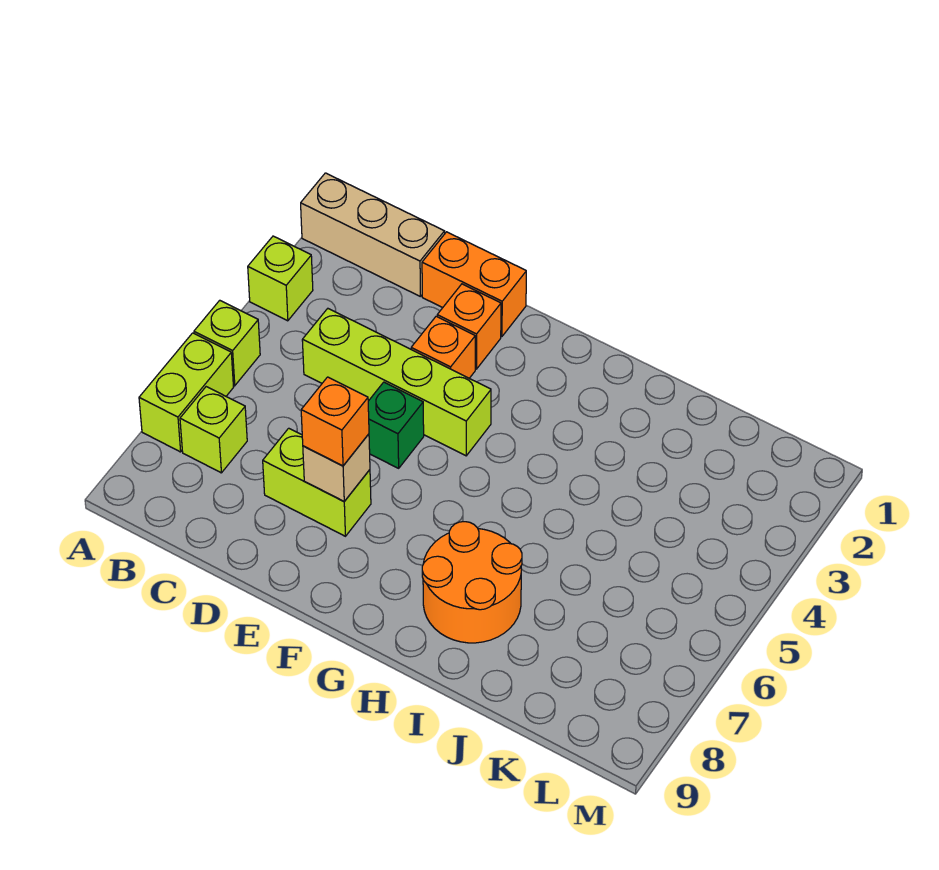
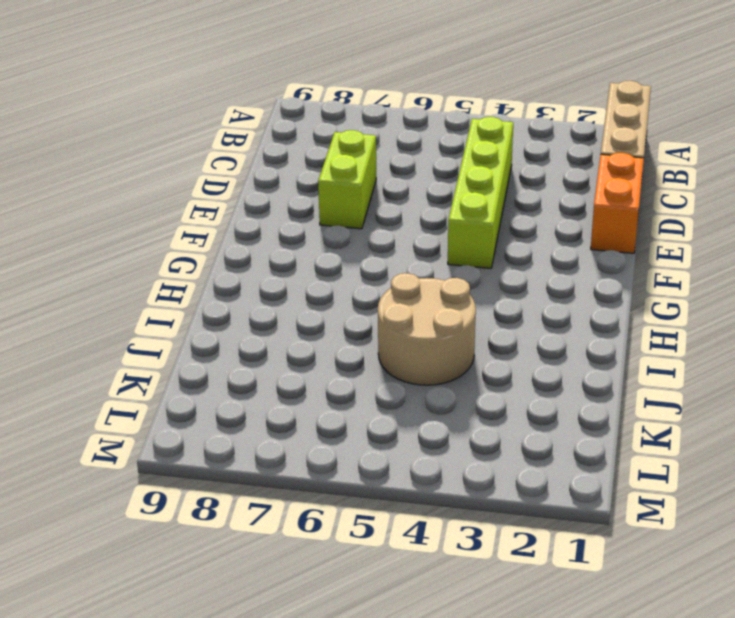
tan round brick I4:J5 level 1 -> none
none -> lime brick A3 level 1
none -> lime brick A5 level 1
none -> lime brick A6:A7 level 1

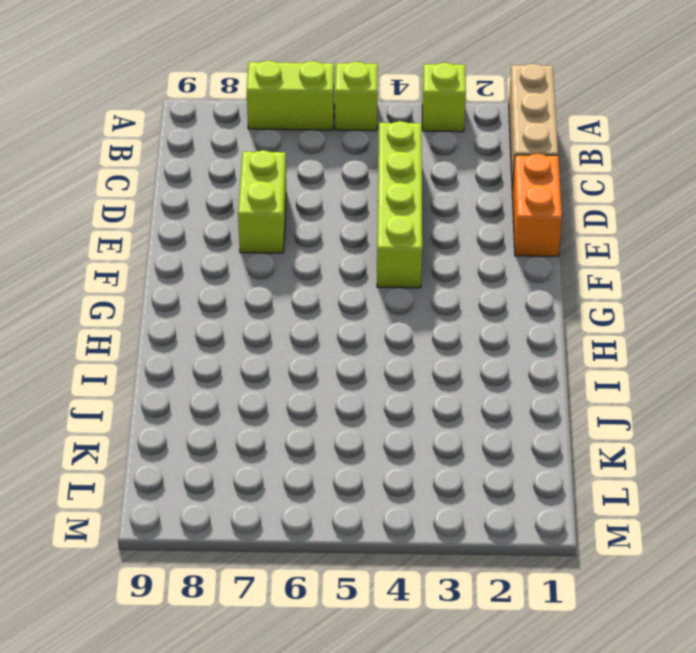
none -> lime brick B7 level 1
none -> orange brick E2 level 1
none -> orange brick E3 level 1

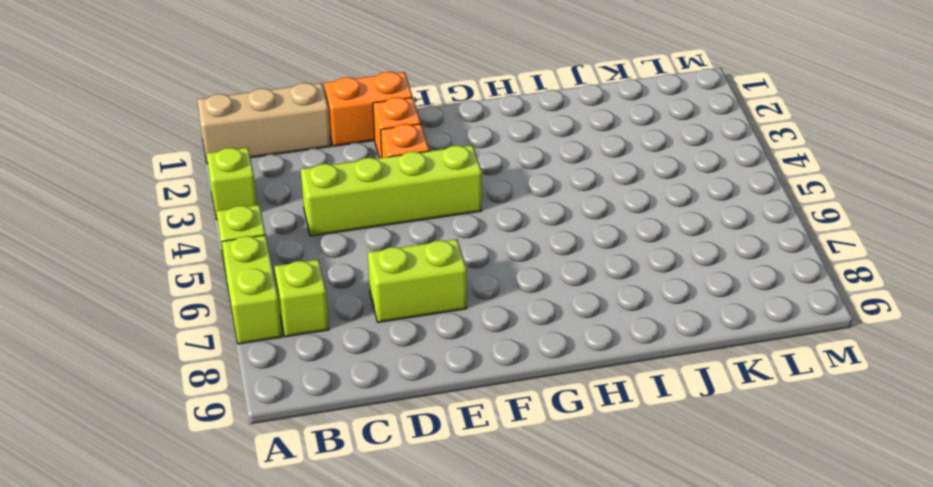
none -> green brick E5 level 1
none -> orange round brick H7:I8 level 1
none -> tan brick E7 level 2

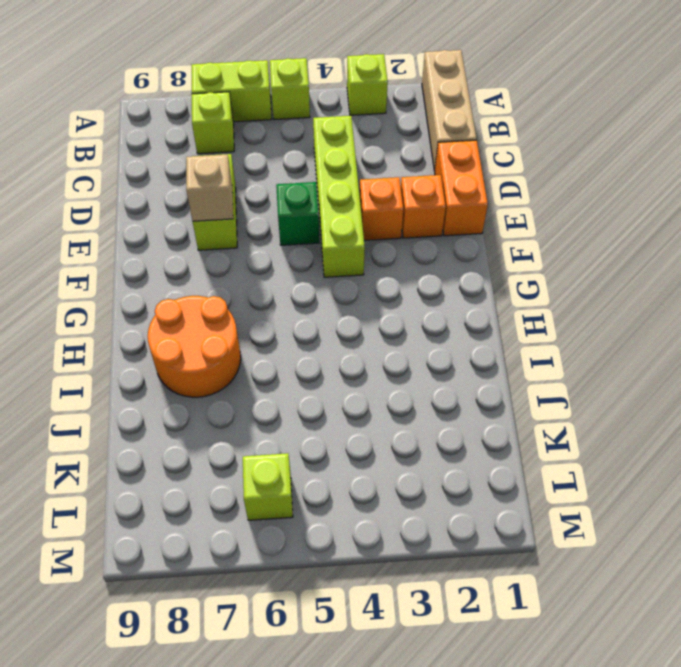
lime brick L6 level 1 -> none
none -> orange brick E7 level 3

